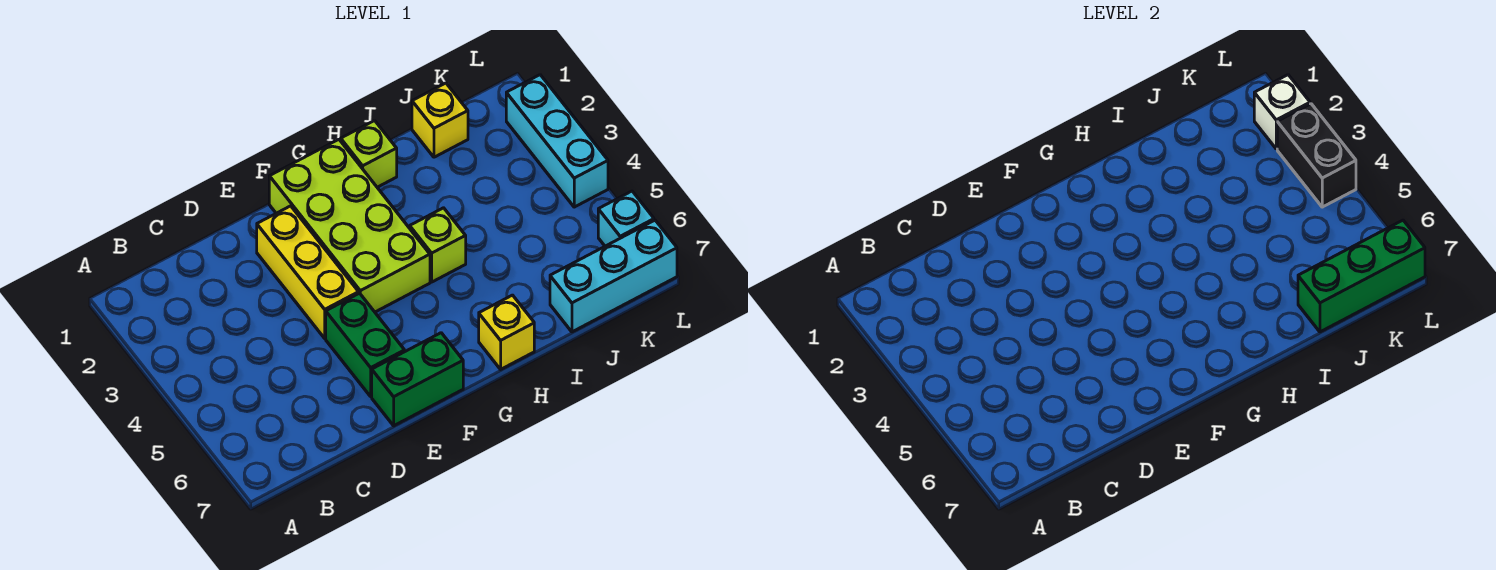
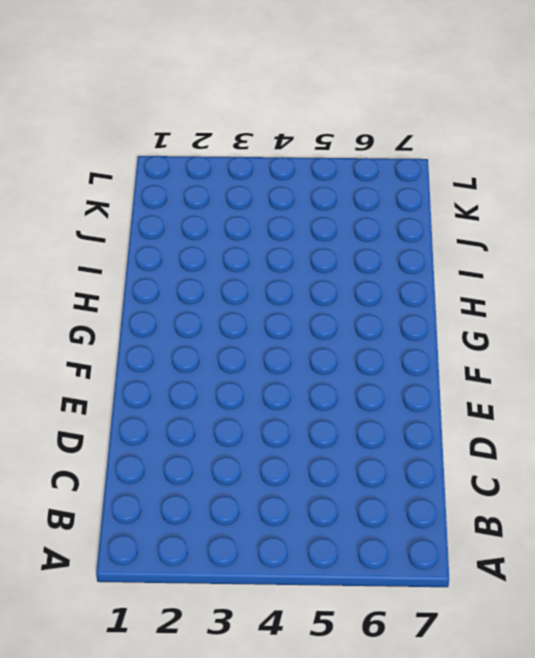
none -> yellow brick E2:E4 level 1
none -> green brick E5:E6 level 1
none -> green brick E7:F7 level 1

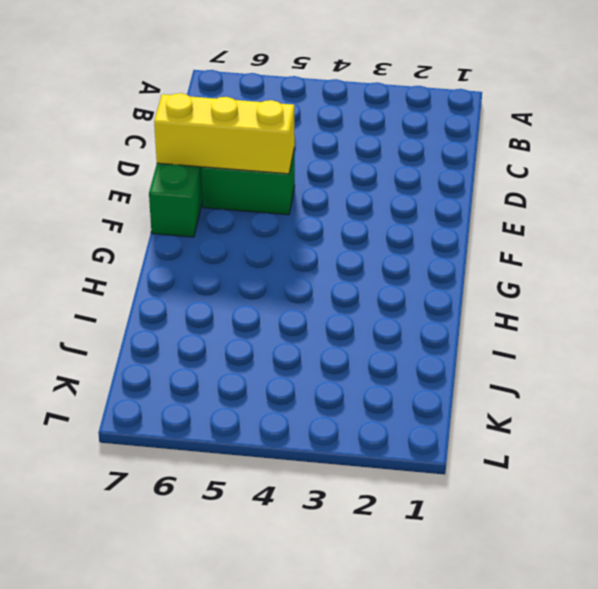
yellow brick E5:E7 level 2 -> yellow brick E2:E4 level 1
none -> lime brick F1:G4 level 1
none -> lime brick H1 level 1
none -> lime brick H4 level 1

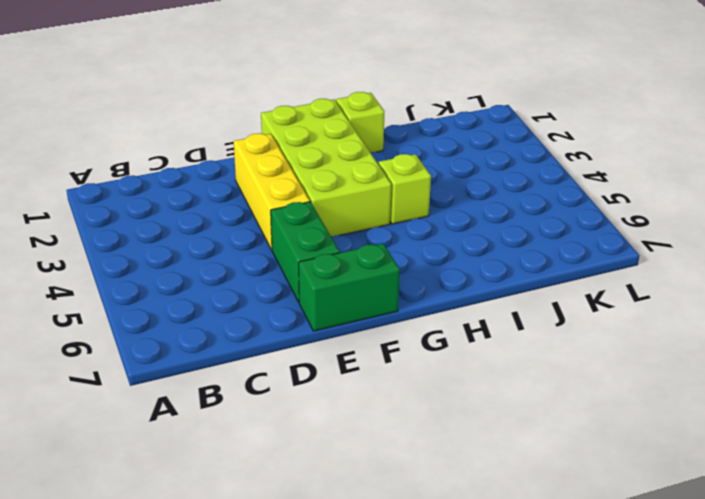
none -> yellow brick H7 level 1
none -> yellow brick J1 level 1
none -> cyan brick J7:L7 level 1

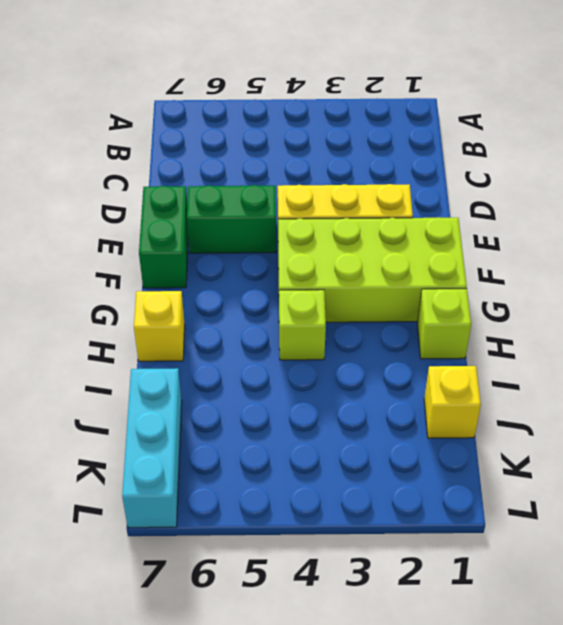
none -> cyan brick L2:L4 level 1
none -> cyan brick L6 level 1
none -> green brick J7:L7 level 2

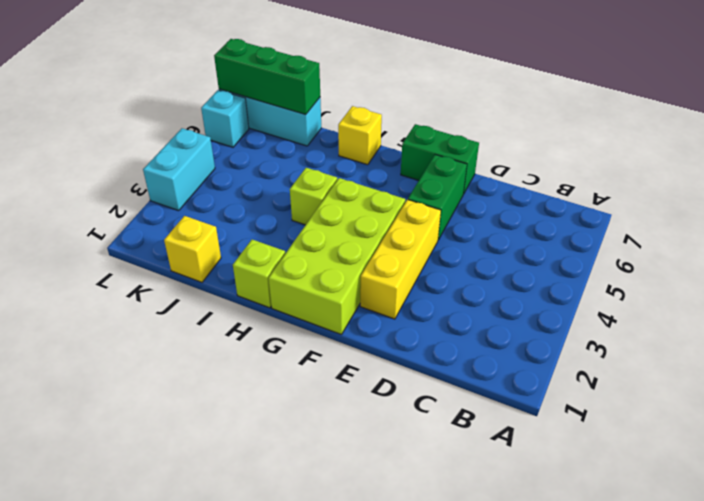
cyan brick L3:L4 level 1 -> cyan brick L2:L4 level 1
none -> white brick L2 level 2
none -> black brick L3:L4 level 2

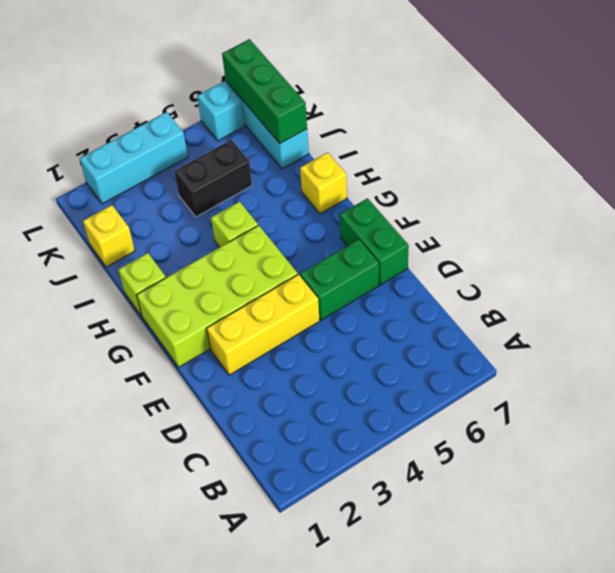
black brick J4:J5 level 1 -> black brick L3:L4 level 2
none -> white brick L2 level 2

